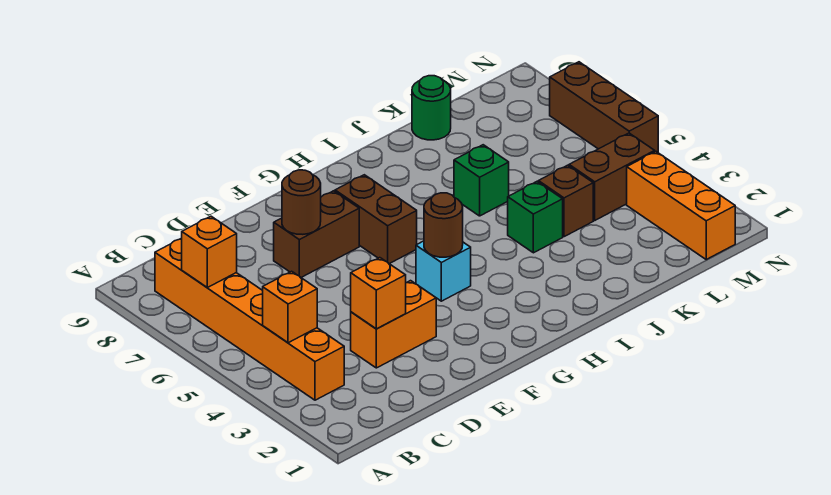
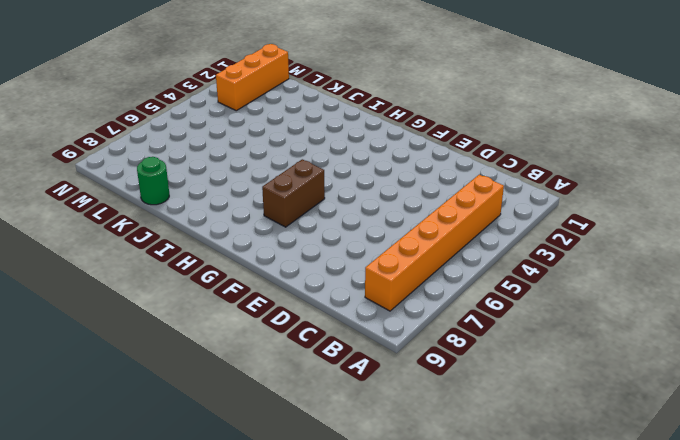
none -> orange brick D3:E3 level 1
none -> brown brick E7:F7 level 1
none -> cyan brick G4 level 1

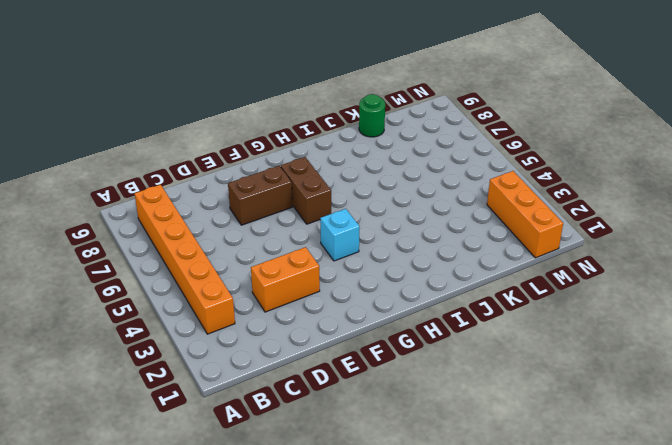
none -> green brick J4 level 1
none -> green brick J6 level 1
none -> brown brick K4 level 1

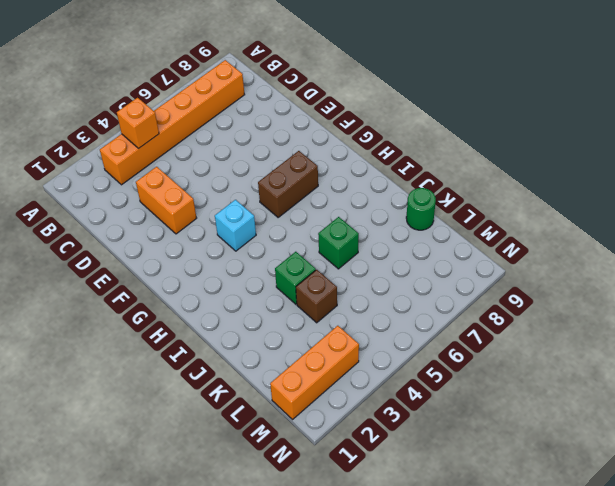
none -> brown brick E7:F7 level 1
none -> brown brick L4:M4 level 1
none -> brown brick N5:N7 level 1

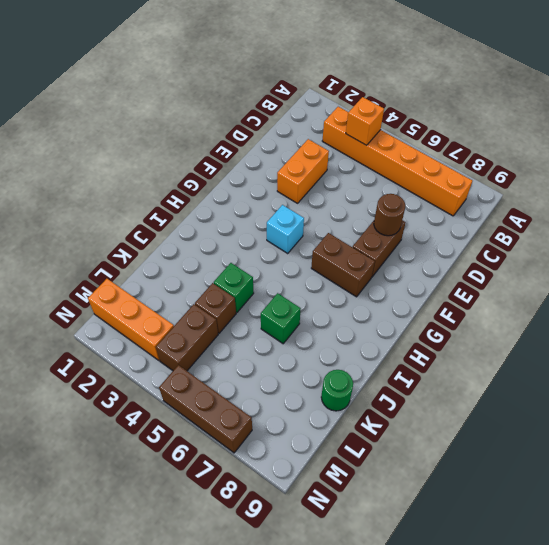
none -> orange brick B7 level 2
none -> orange brick D3 level 2
none -> brown round brick G4 level 2

